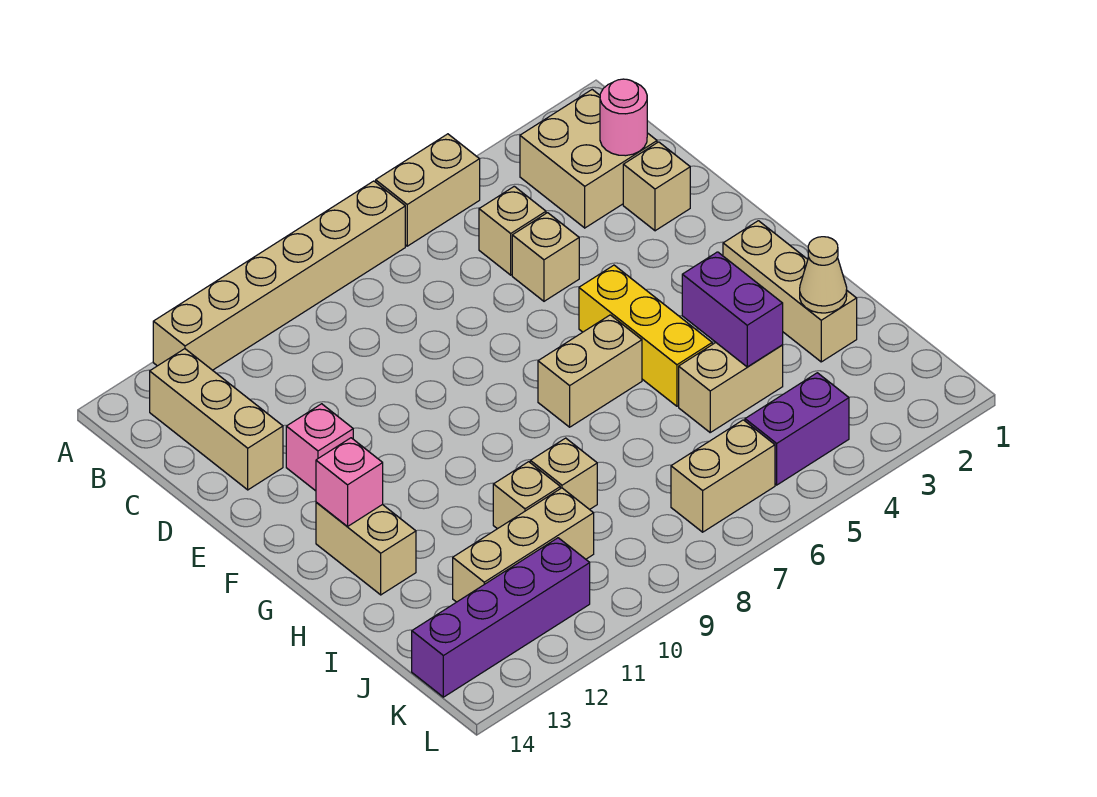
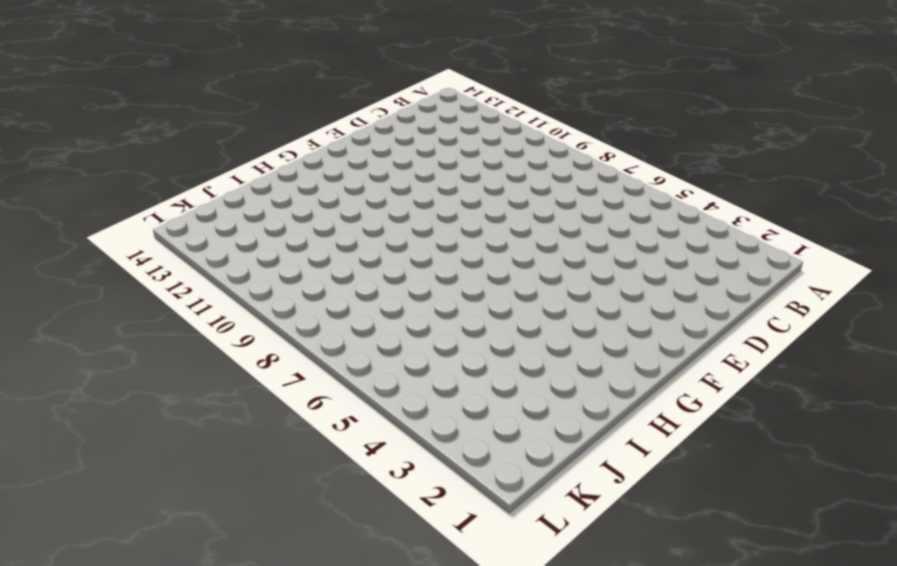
none -> tan brick A5:A6 level 1
none -> tan brick A7:A12 level 1
none -> tan brick B2:C3 level 1

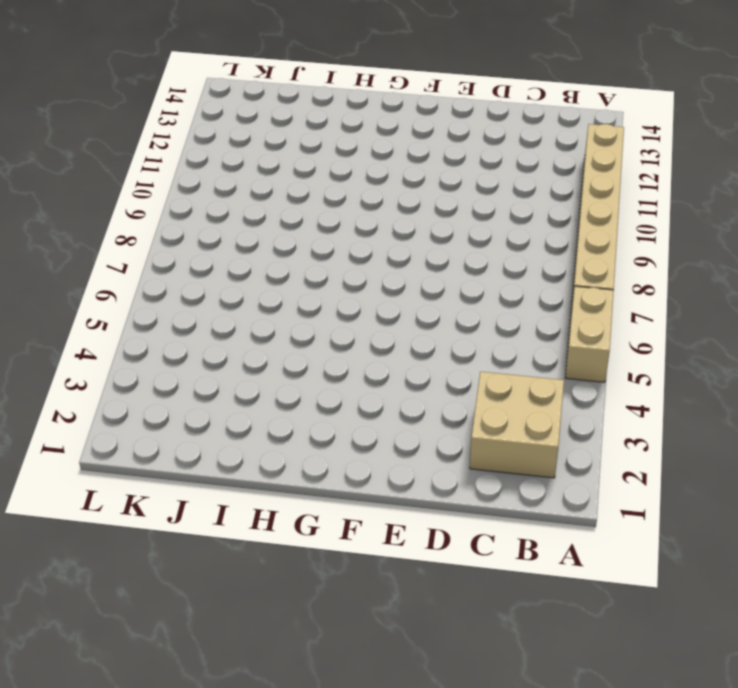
none -> tan brick B13:D13 level 1
none -> tan brick C5 level 1
none -> tan brick D2 level 1

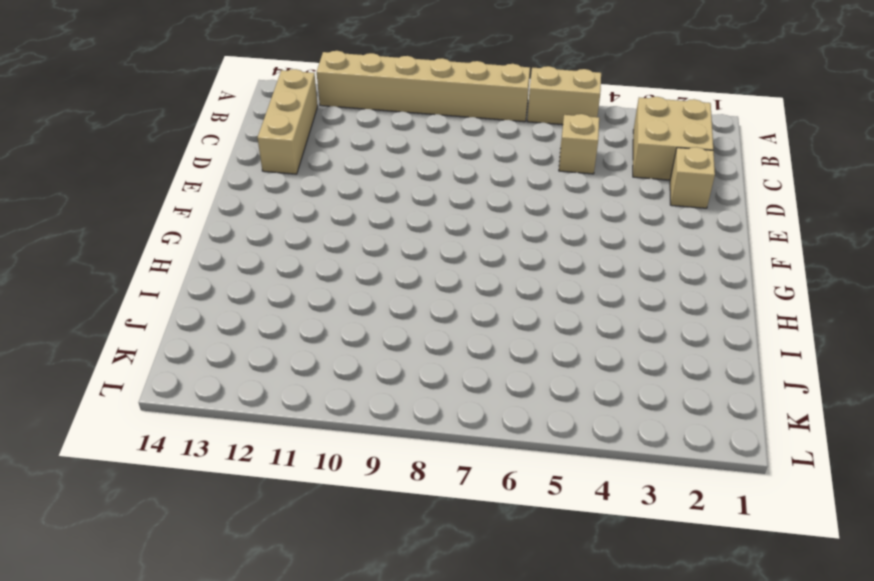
none -> tan brick D5 level 1
none -> pink brick E12 level 1
none -> yellow brick F5:H5 level 1

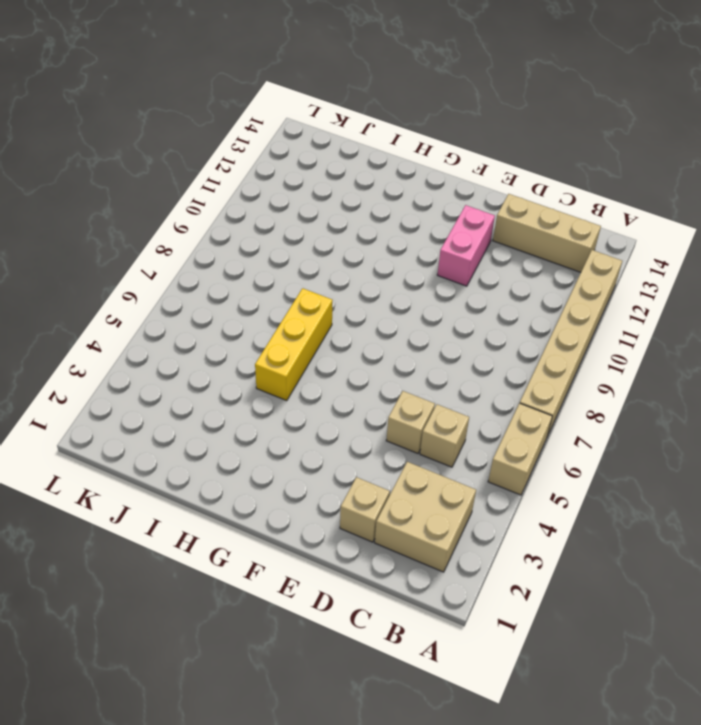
pink brick E11:E12 level 1 -> pink brick E12 level 1
yellow brick H5:H7 level 1 -> yellow brick F5:H5 level 1
none -> tan brick G2:I2 level 1
none -> tan brick G6:G7 level 1
none -> tan brick G13:H13 level 1

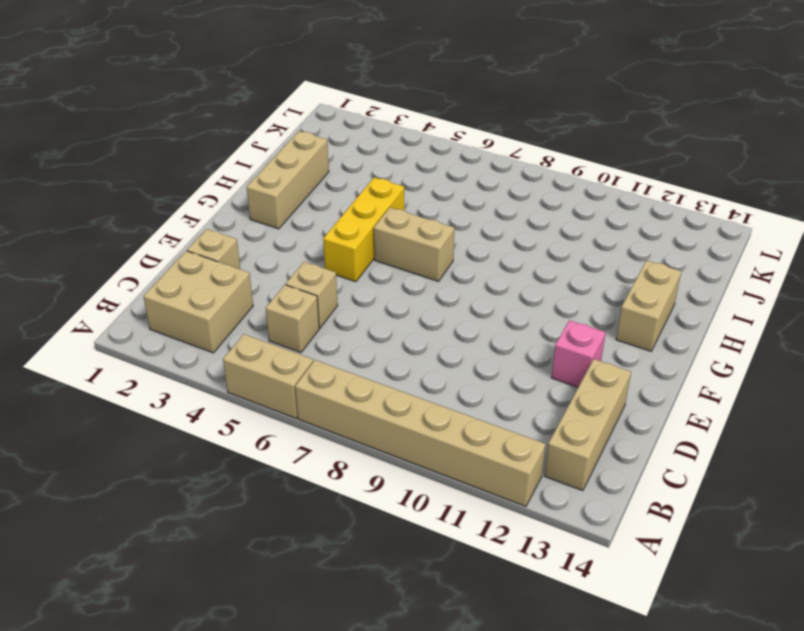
none -> tan brick I4:I5 level 1
none -> tan brick I9 level 1
none -> tan brick I10 level 1

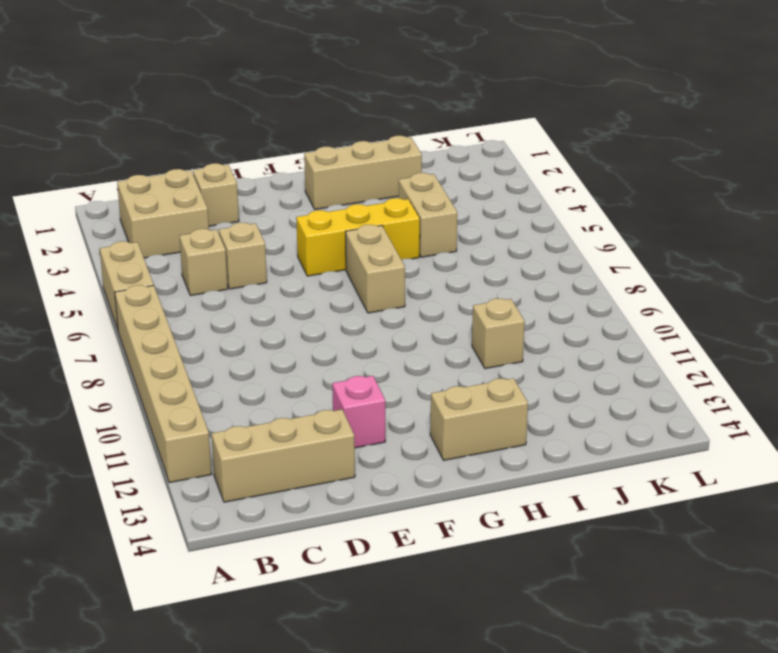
none -> tan brick I9 level 1
none -> tan brick J10:J12 level 1
none -> purple brick K4:K5 level 1

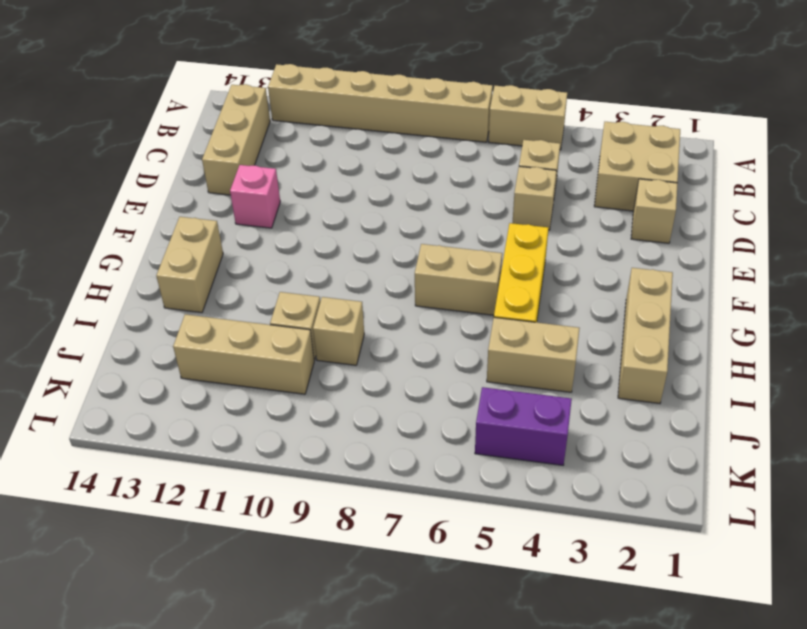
none -> tan brick K6:K7 level 1
none -> purple brick K11:K14 level 1
none -> pink round brick C2 level 2

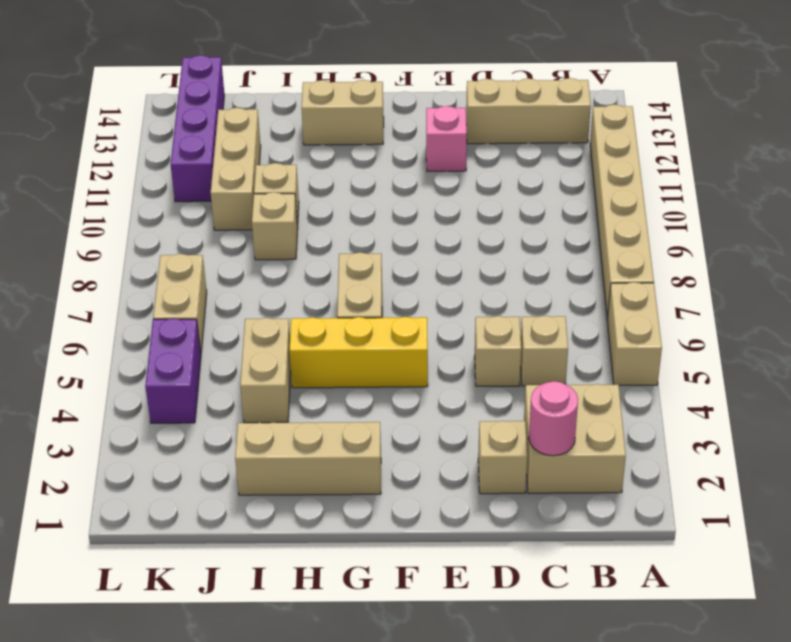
none -> pink brick G13 level 2
none -> purple brick H4:I4 level 2
none -> tan cone I2 level 2

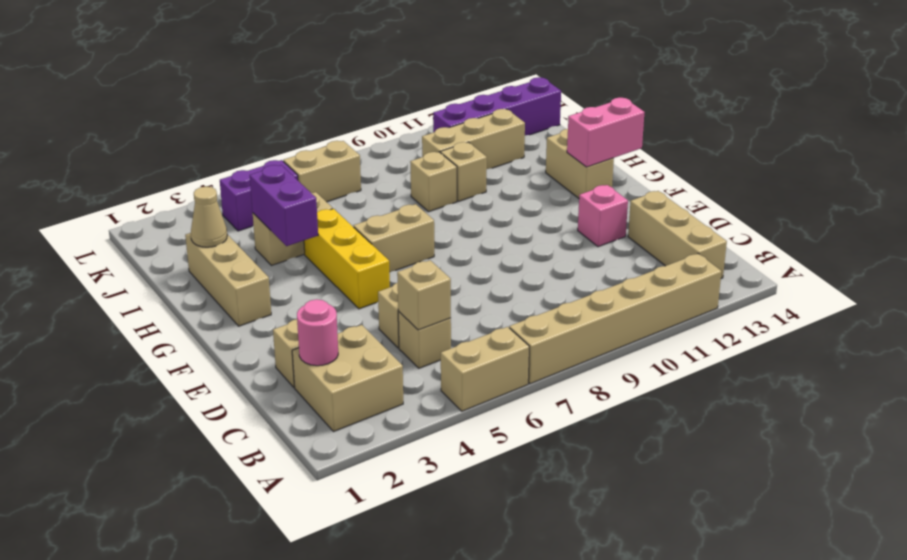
tan brick C5 level 2 -> none
pink brick G13:G14 level 2 -> pink brick G13 level 2

